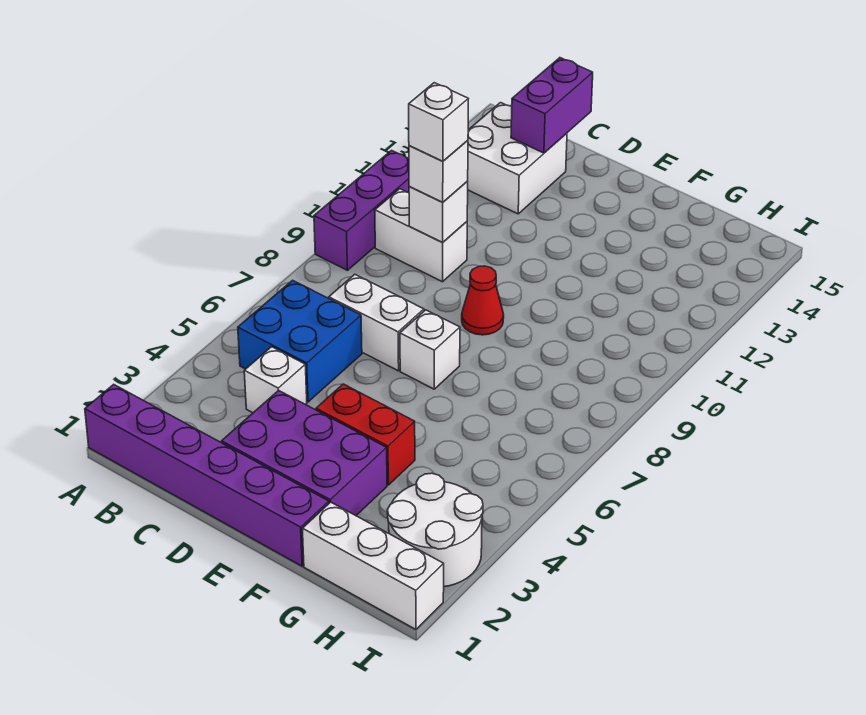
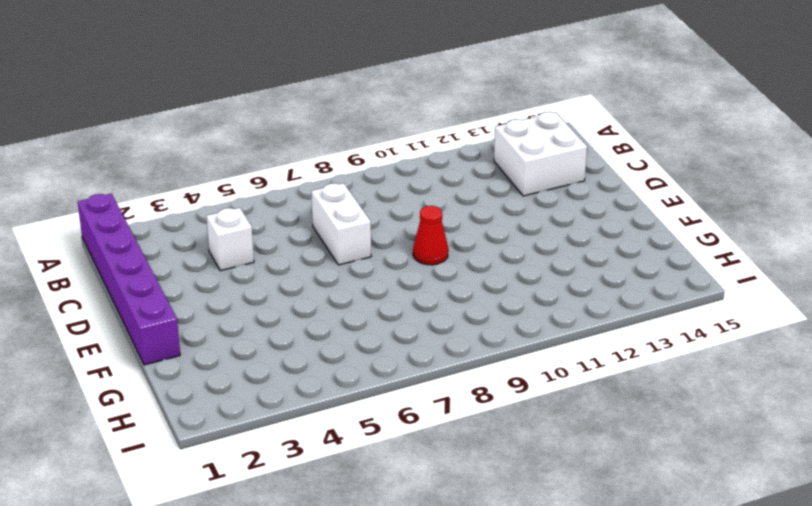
none -> purple brick A9:A11 level 1
none -> blue brick B5:C6 level 1
none -> white brick B10:C10 level 1

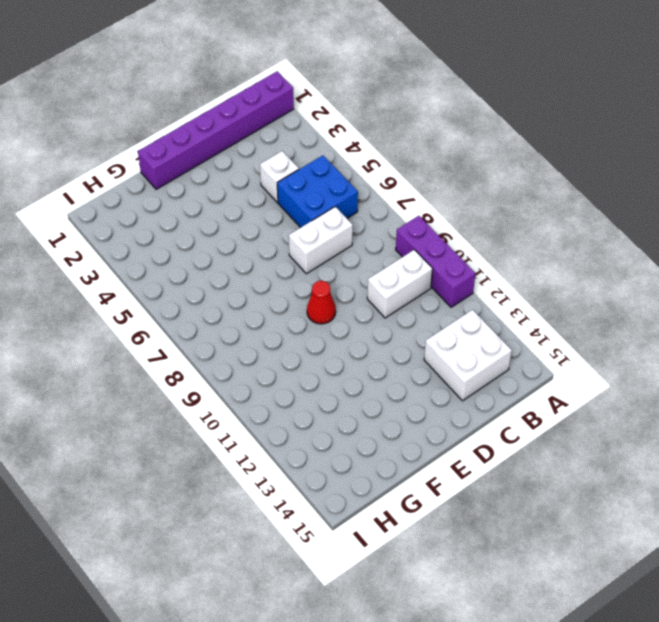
none -> purple brick D2:F3 level 1
none -> red brick E4:F4 level 1
none -> white brick E7 level 1

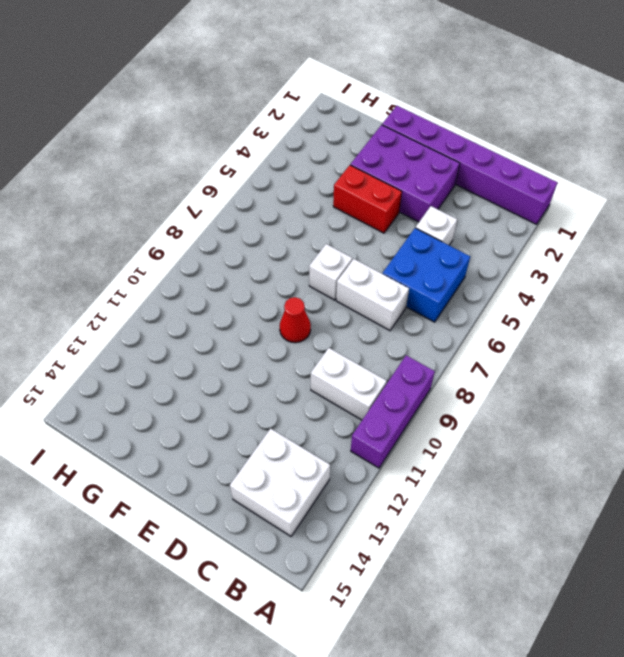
none -> white brick G1:I1 level 1
none -> white round brick H2:I3 level 1
none -> white brick C10 level 2

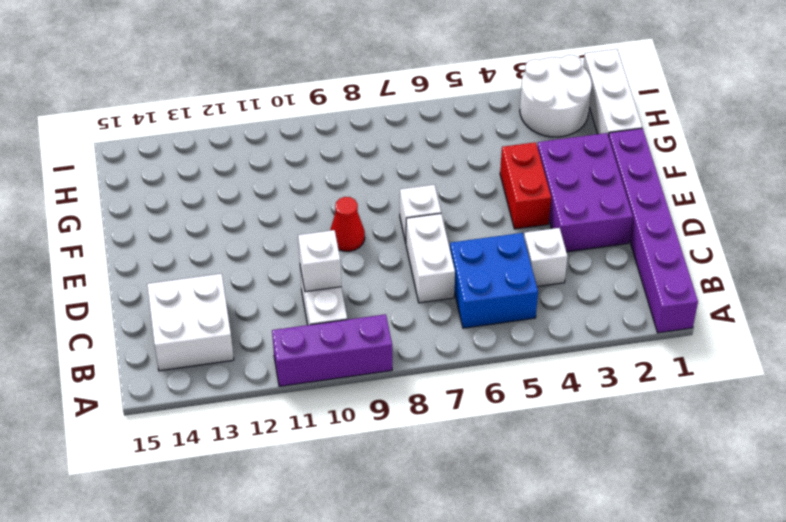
none -> purple brick C14:C15 level 2
none -> white brick C10 level 3
none -> white brick C10 level 4

